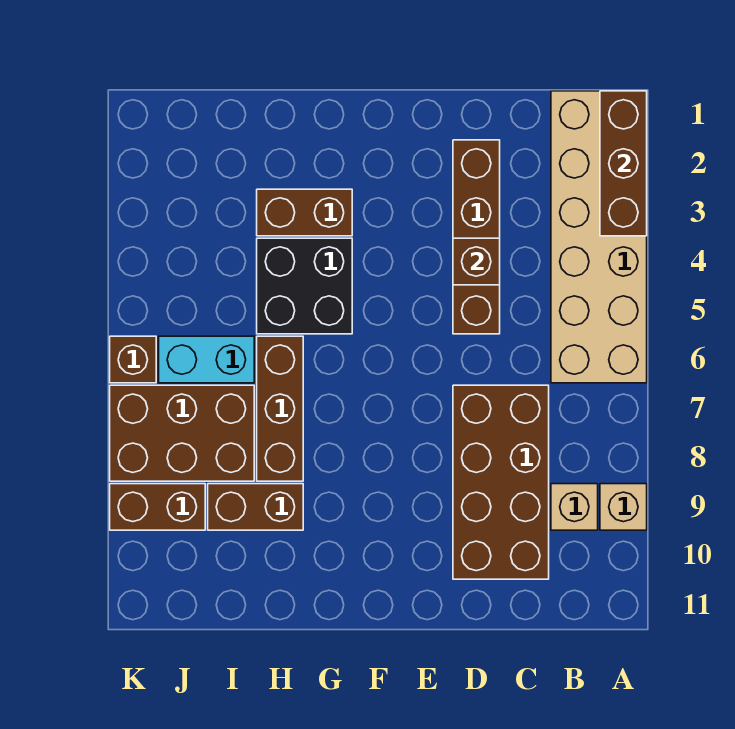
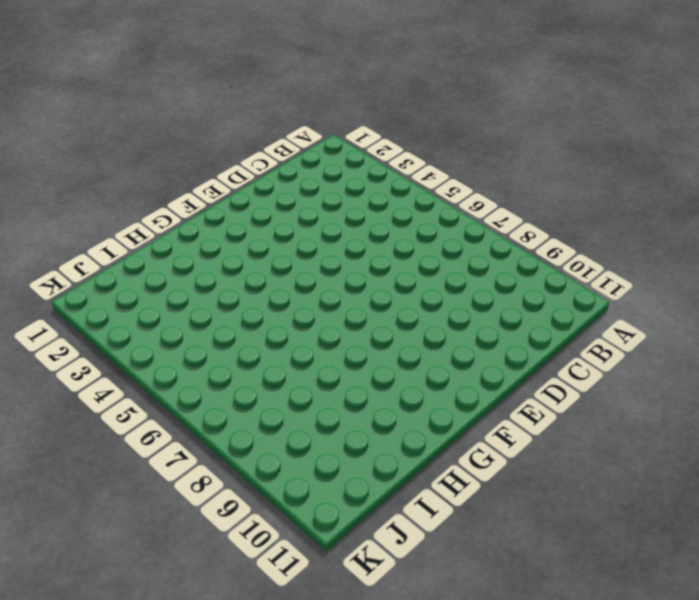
none -> tan brick A1:B6 level 1
none -> tan brick A9 level 1
none -> tan brick B9 level 1

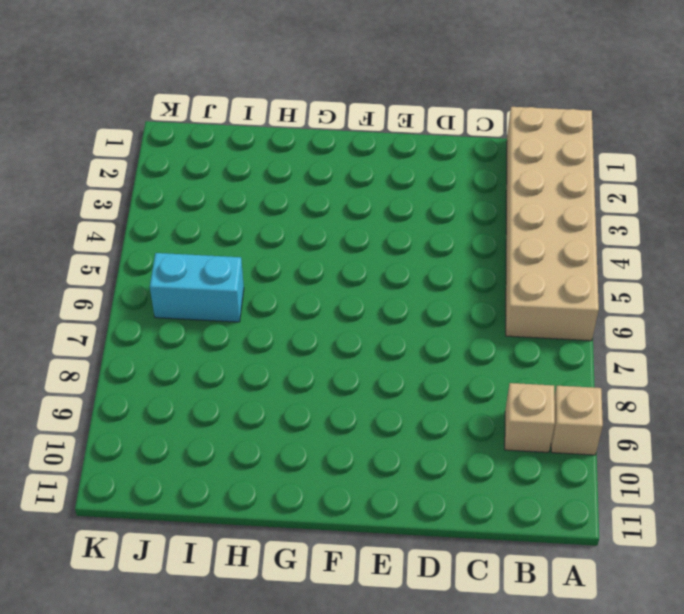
none -> brown brick C7:D10 level 1
none -> brown brick D2:D5 level 1
none -> brown brick G3:H3 level 1

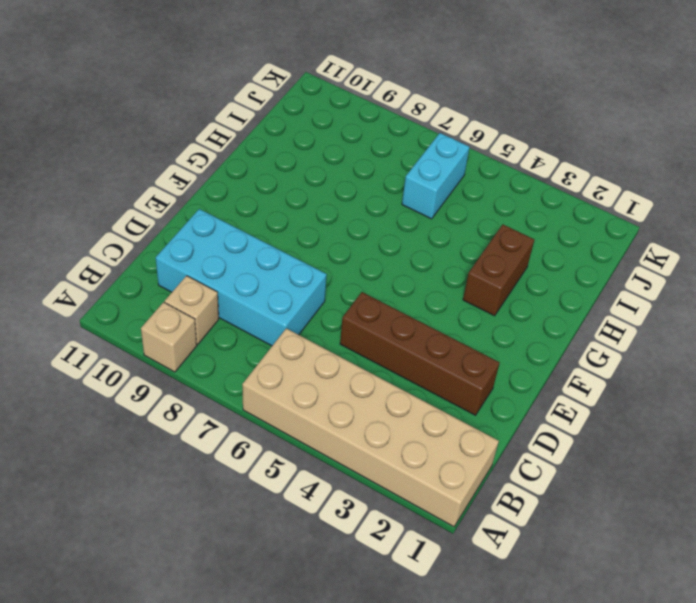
cyan brick C7:D10 level 1 -> brown brick C7:D10 level 1
none -> black brick G4:H5 level 1
none -> brown brick H6:H8 level 1
none -> brown brick H9:I9 level 1

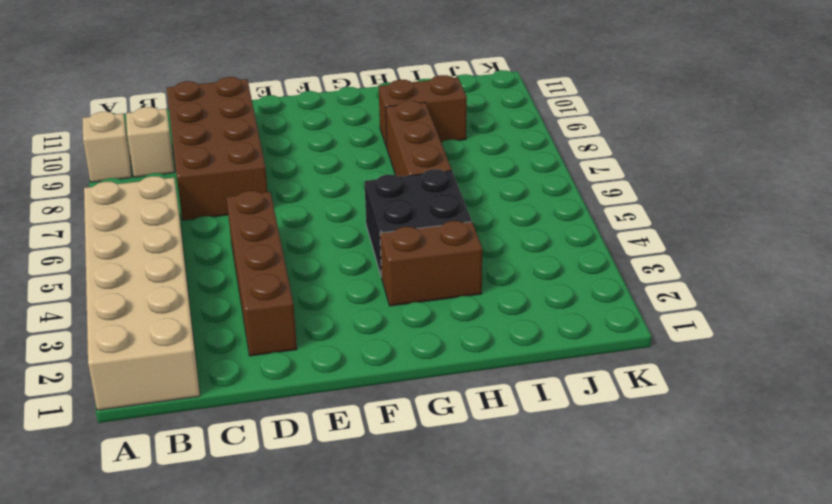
none -> cyan brick I6:J6 level 1
none -> brown brick I7:K8 level 1
none -> brown brick J9:K9 level 1

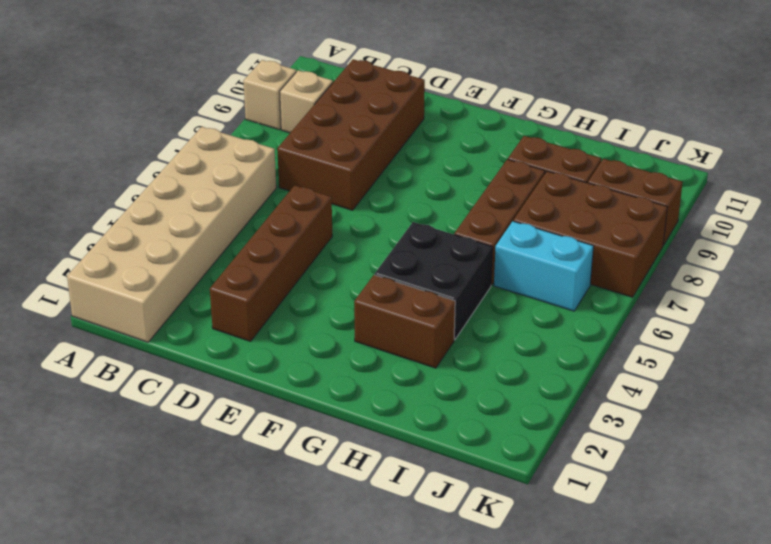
none -> brown brick K6 level 1
none -> brown brick A1:A3 level 2
none -> brown brick D4 level 2

